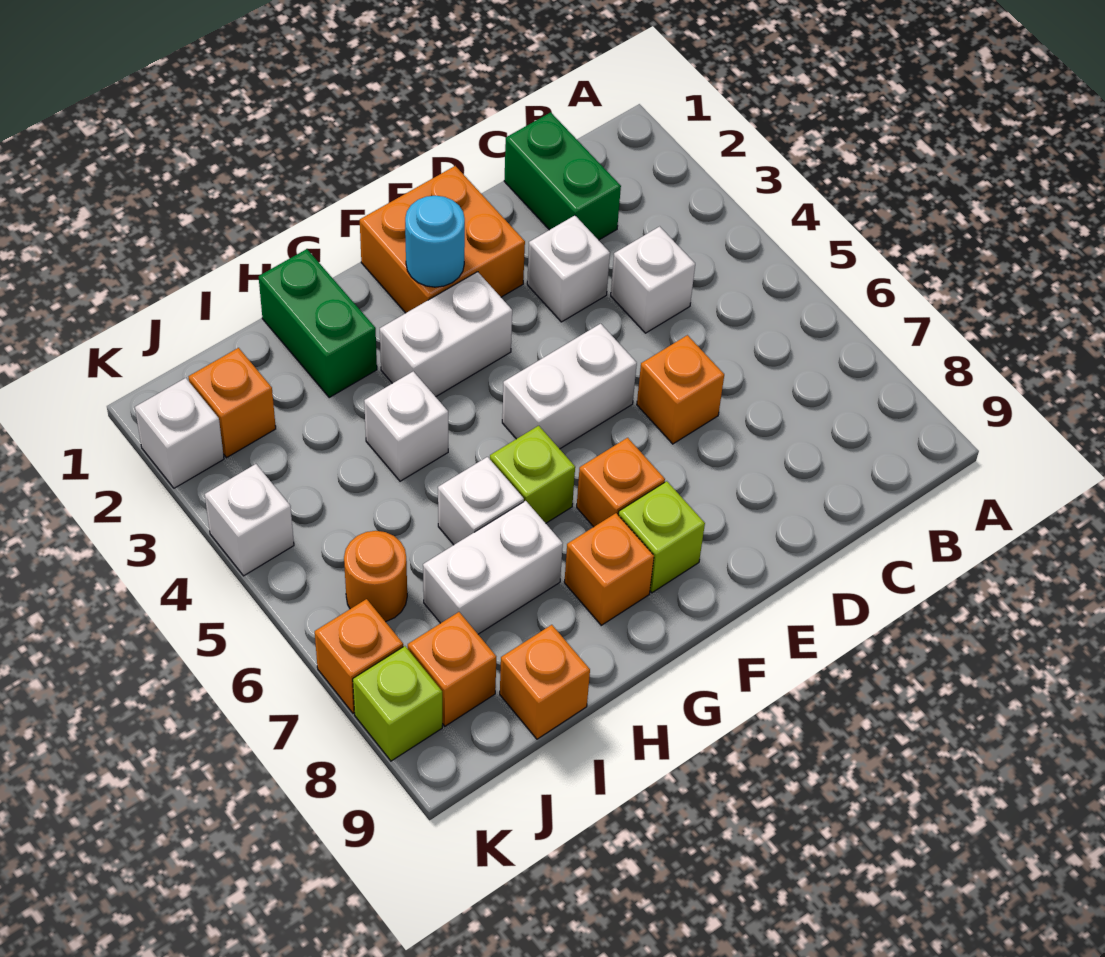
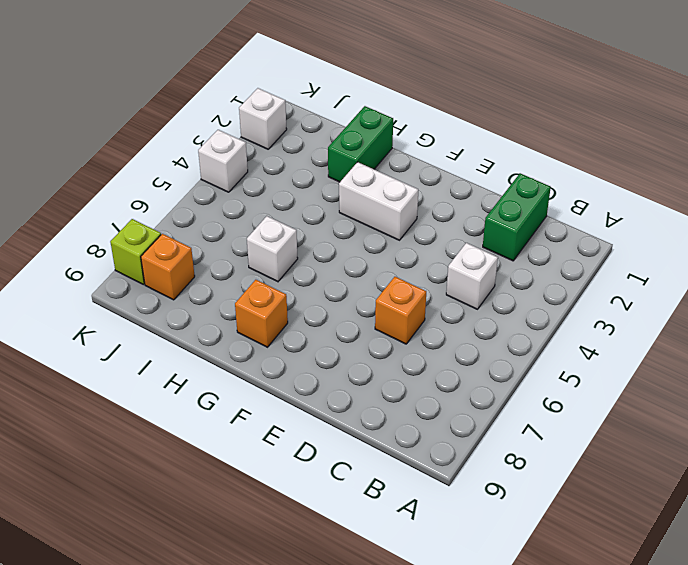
none -> white brick D3 level 1
none -> orange brick E1:F2 level 1
none -> white brick E5:F5 level 1

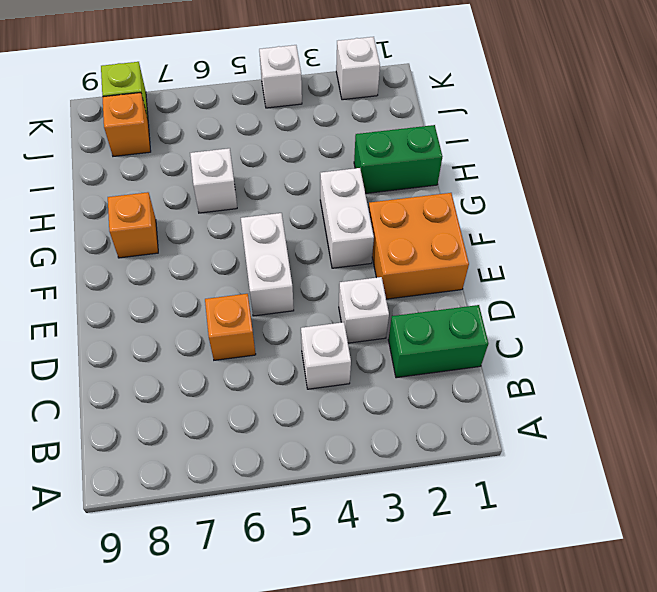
none -> orange brick F7 level 1
none -> lime brick F8 level 1
none -> lime brick G6 level 1

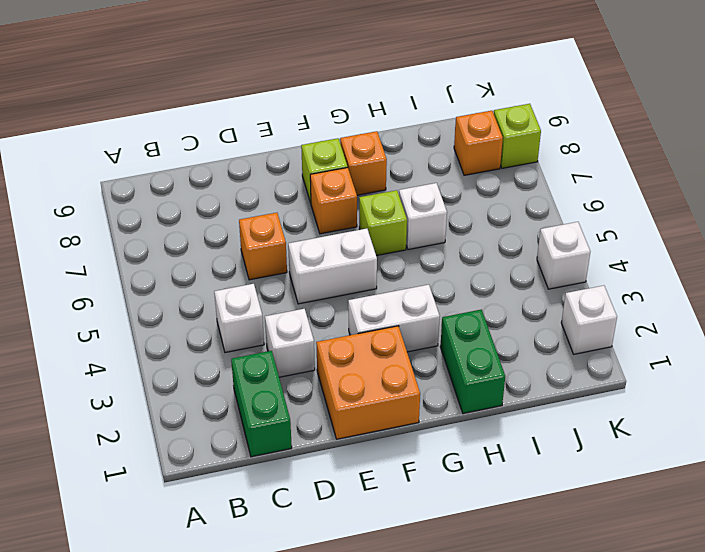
none -> white brick H4 level 1
none -> white brick H7:I7 level 1
none -> orange brick I9 level 1

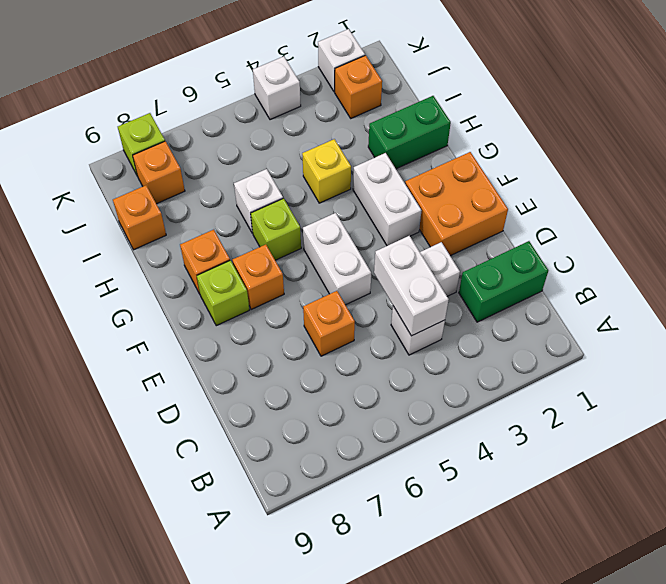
white brick C4:D4 level 2 -> white brick H7:I7 level 1
yellow brick H4 level 1 -> white brick H4 level 1
none -> orange round brick J6 level 1
none -> orange brick K7 level 1
none -> cyan round brick F2 level 2

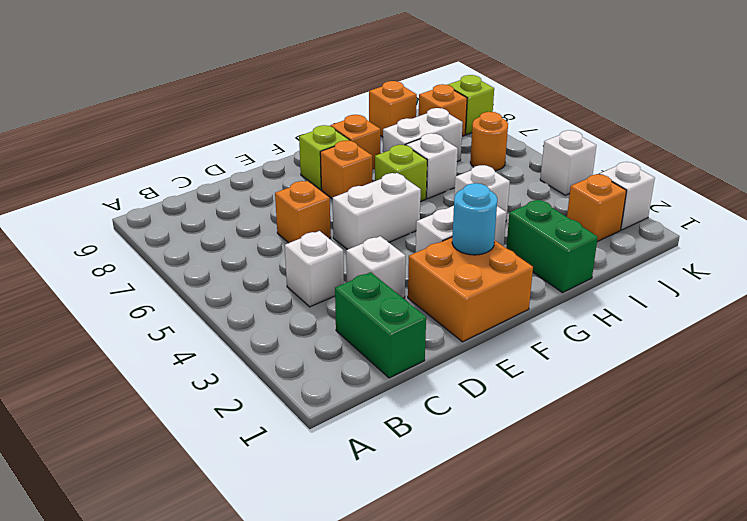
none -> orange brick K7 level 1

